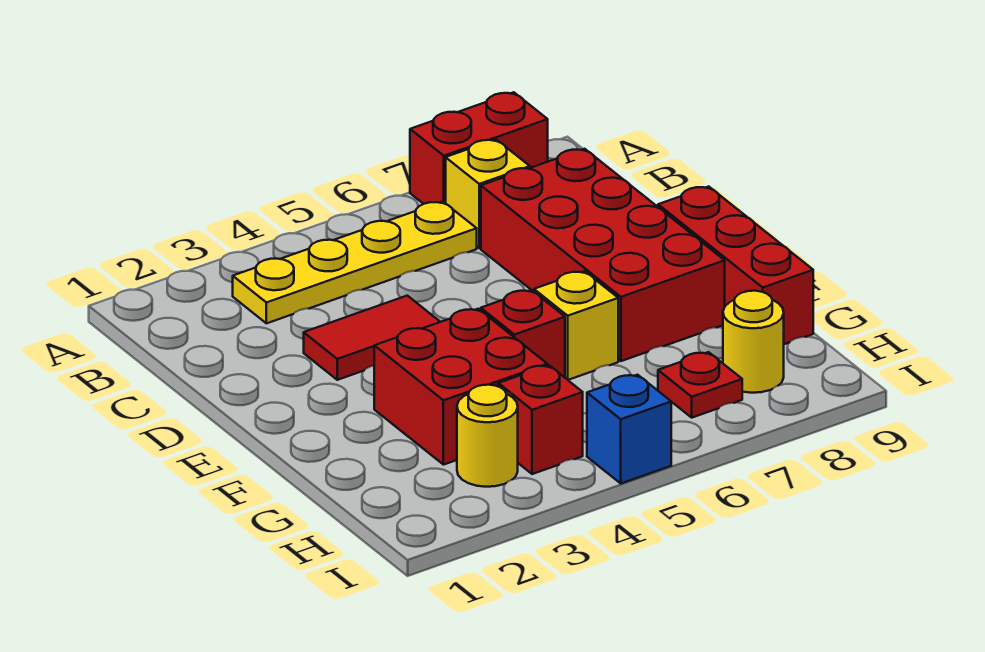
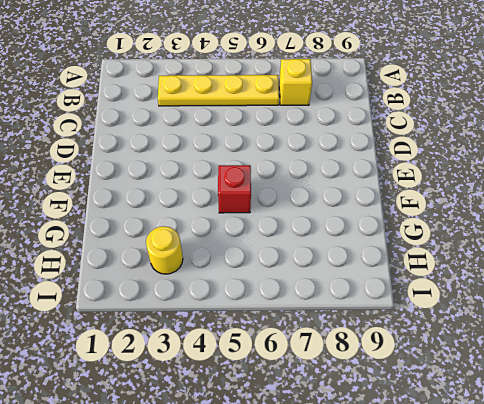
none -> red brick A7:A8 level 1
none -> red brick C7:F8 level 1
none -> red tile D3:D4 level 1

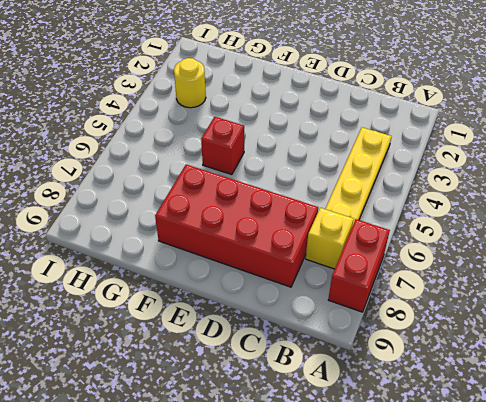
none -> red tile D3:D4 level 1
none -> red brick E9:G9 level 1
none -> red brick F3:G4 level 1

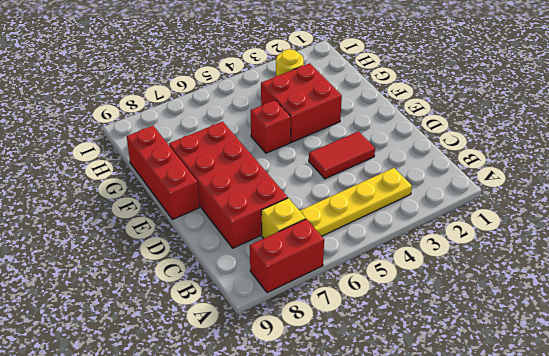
none -> yellow brick F6 level 1
none -> red brick H4 level 1
none -> red plate H7 level 1

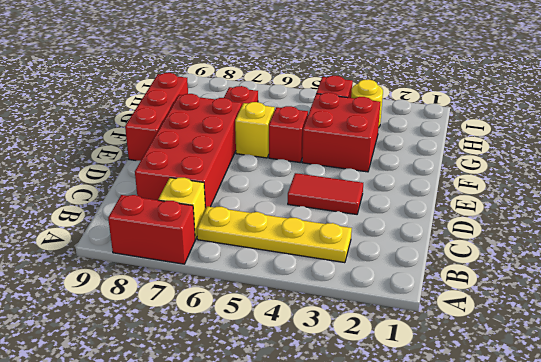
none -> yellow round brick H8 level 1
none -> blue brick I5 level 1

